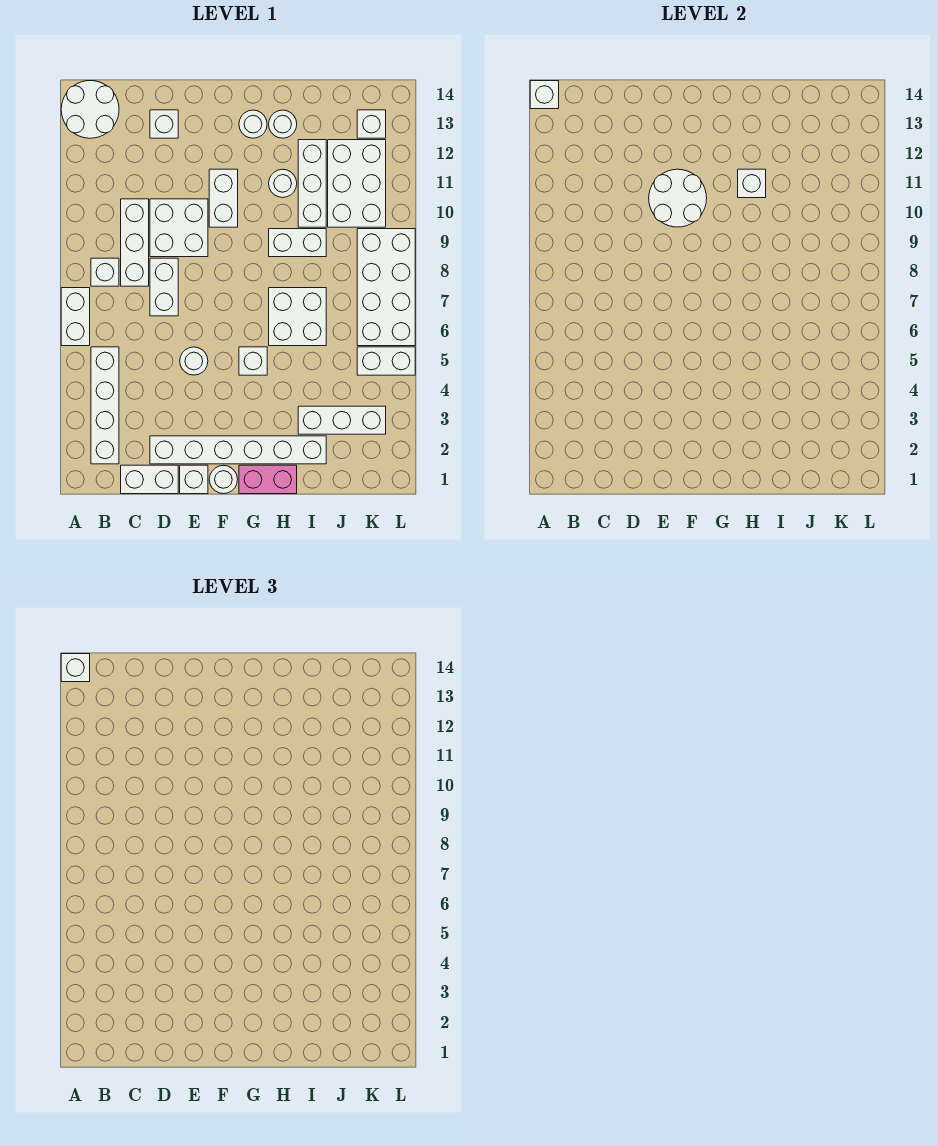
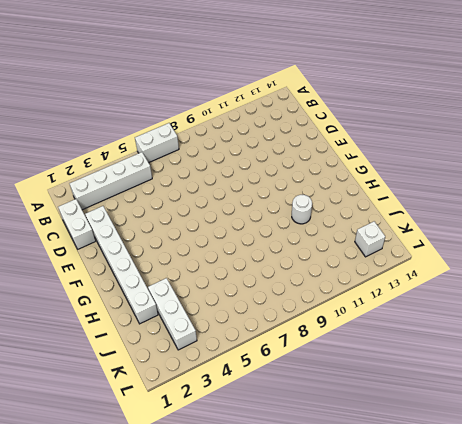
none -> white round brick A13:B14 level 1
none -> white brick B8 level 1
none -> white brick C8:C10 level 1
none -> white brick D7:D8 level 1

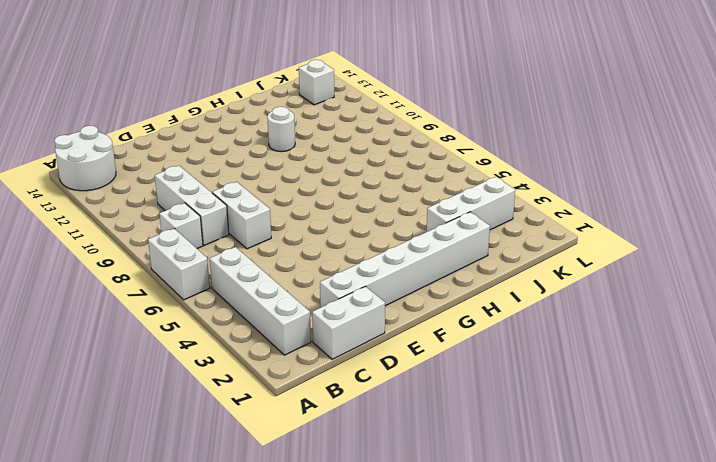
none -> white brick D9:E10 level 1
none -> white brick D13 level 1
none -> white brick E1 level 1
none -> white round brick E5 level 1

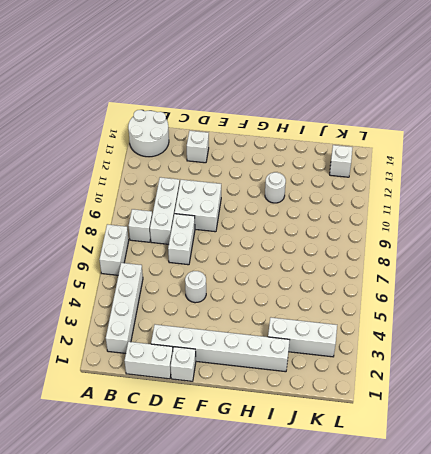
none -> white round brick F1 level 1
none -> white brick F10:F11 level 1
none -> pink brick G1:H1 level 1
none -> white brick G5 level 1

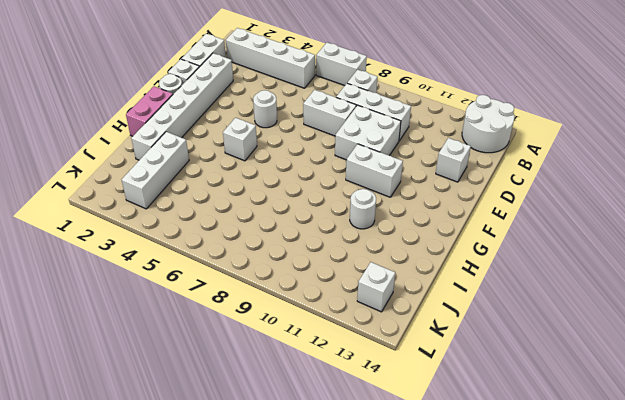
none -> white round brick G13 level 1
none -> white brick H6:I7 level 1
none -> white brick H9:I9 level 1
none -> white round brick H13 level 1

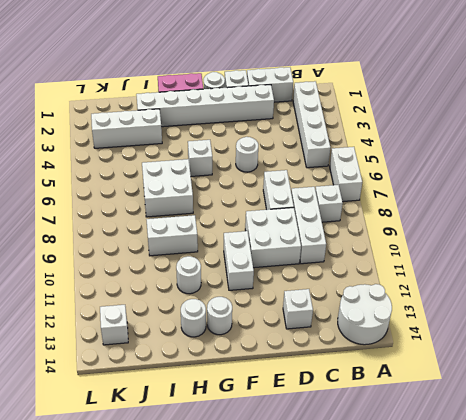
none -> white brick I10:I12 level 1
none -> white brick J10:K12 level 1
none -> white brick K5:L5 level 1
none -> white brick K6:L9 level 1

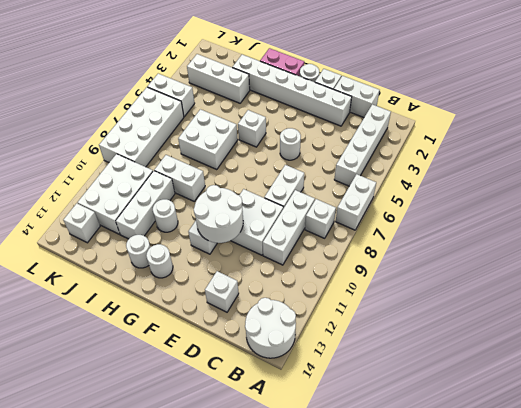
none -> white brick A14 level 2
none -> white brick H11 level 2
none -> white brick A14 level 3

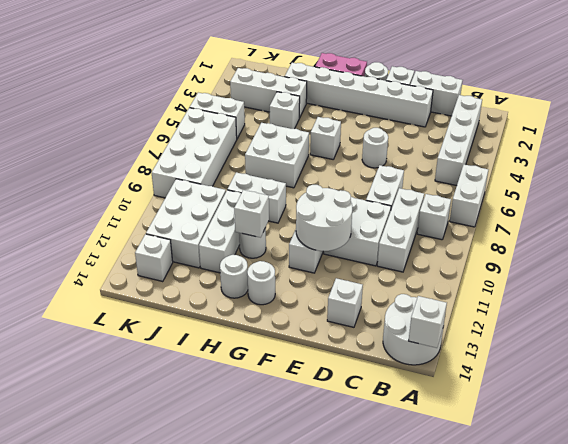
white brick I4 level 1 -> white brick A14 level 3

